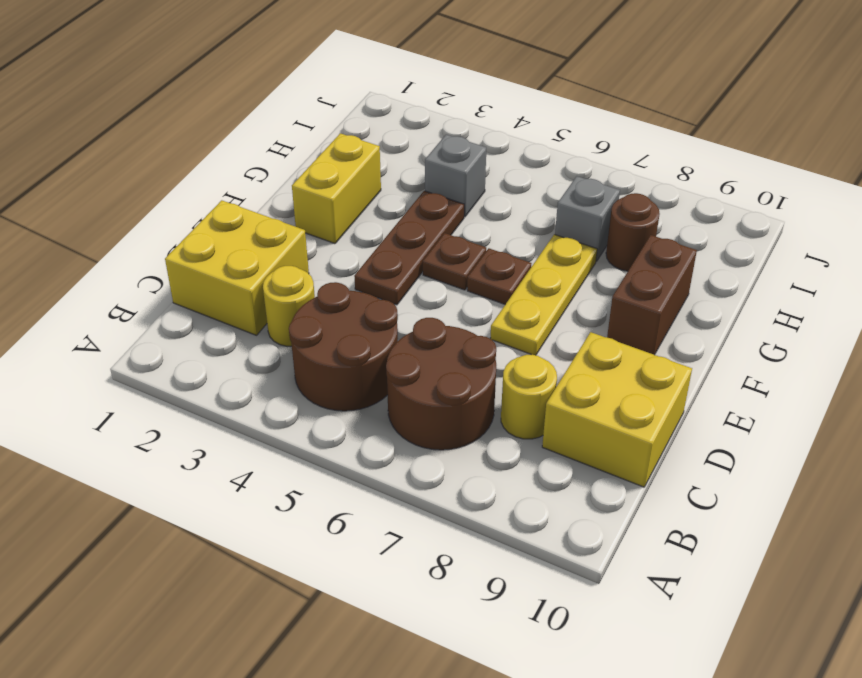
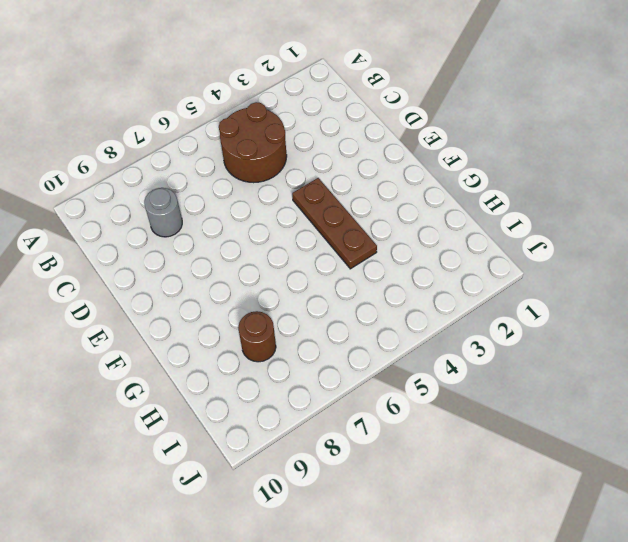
grey round brick C8 level 1 -> yellow round brick C8 level 1
none -> brown round brick B6:C7 level 1
none -> yellow brick C1:D2 level 1
none -> yellow round brick C3 level 1

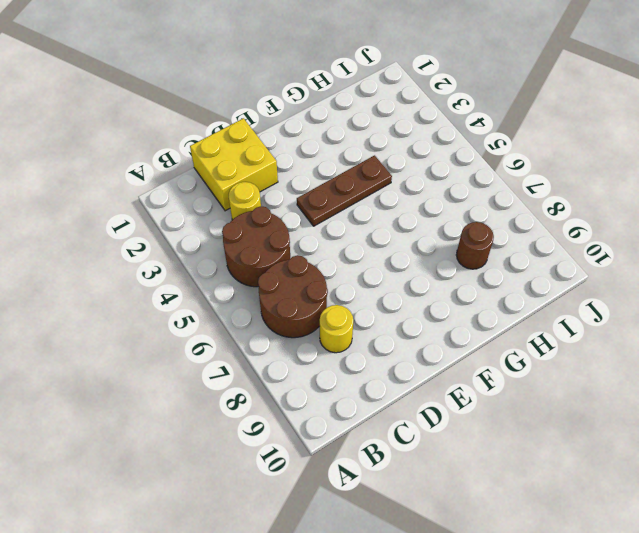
none -> yellow brick C9:D10 level 1
none -> yellow plate E7:G7 level 1
none -> yellow brick F2:G2 level 1

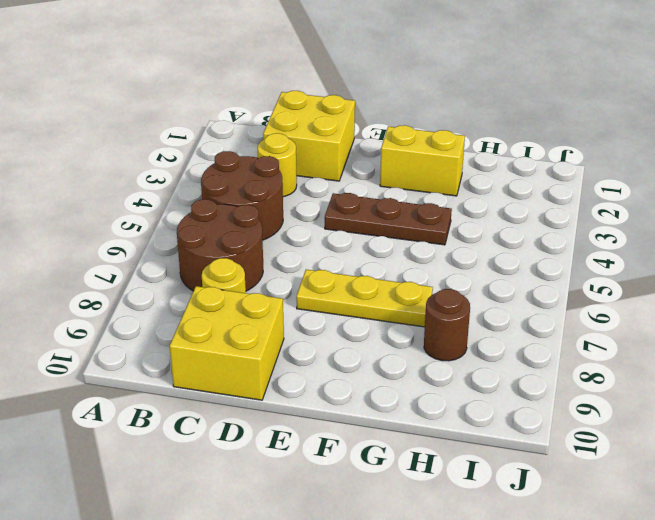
none -> brown plate F5 level 1
none -> brown plate F6 level 1
none -> brown brick F9:G9 level 1

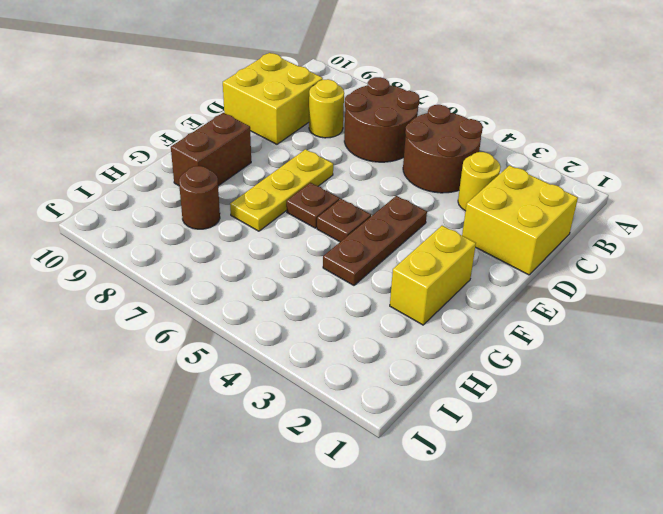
none -> grey brick H4 level 1
none -> grey brick H7 level 1

